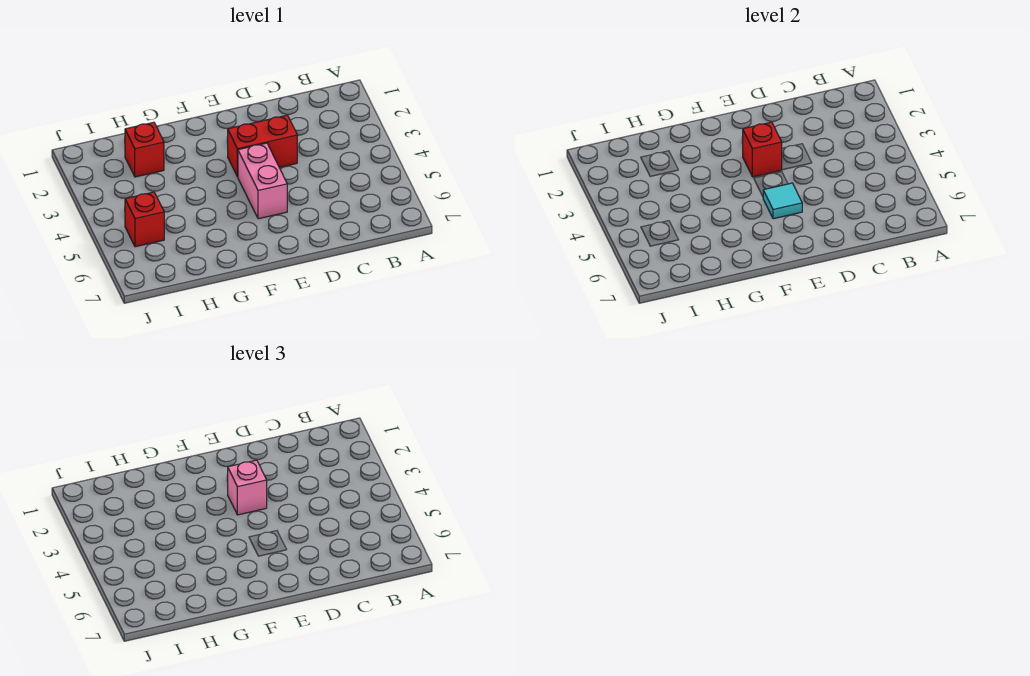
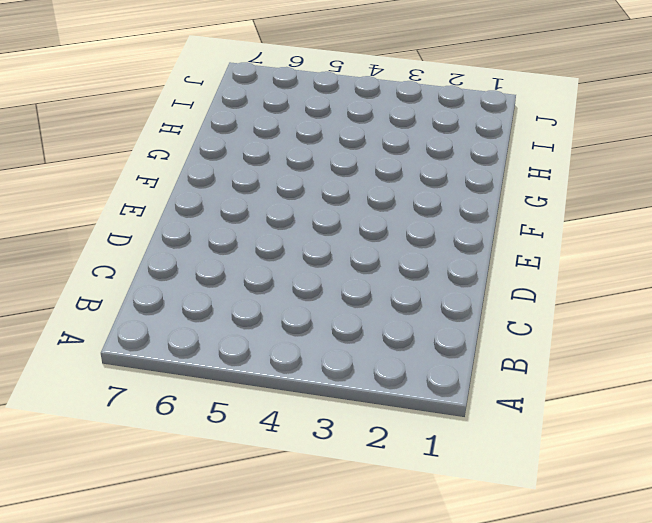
none -> red brick D3:E3 level 1
none -> pink brick E4:E5 level 1

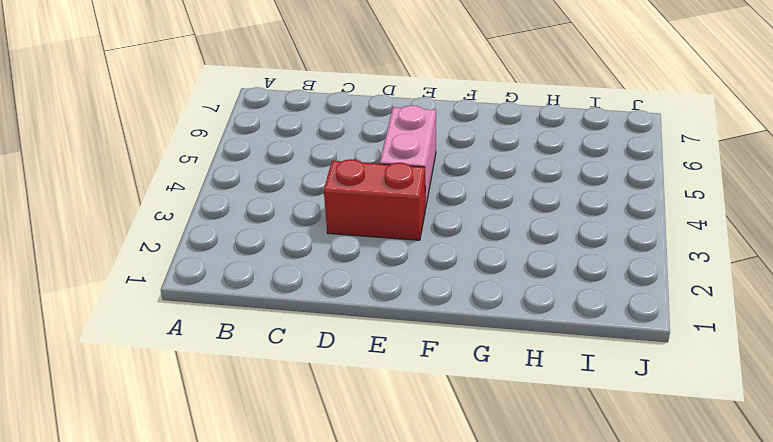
none -> red brick H2 level 1
none -> red brick I5 level 1

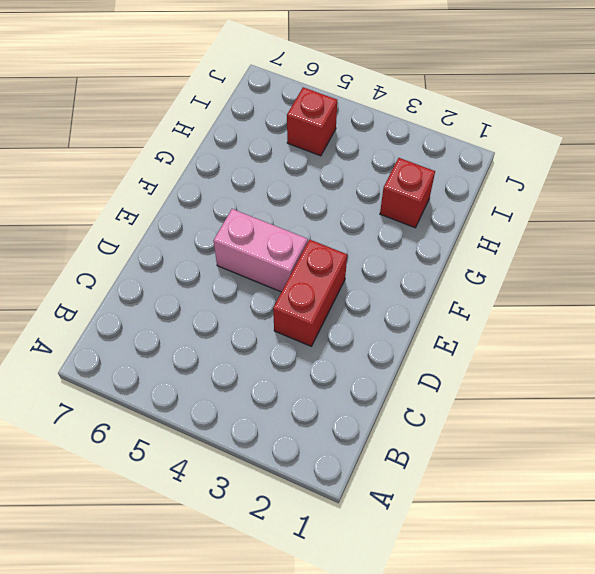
none -> red brick E3 level 2
none -> cyan tile E5 level 2

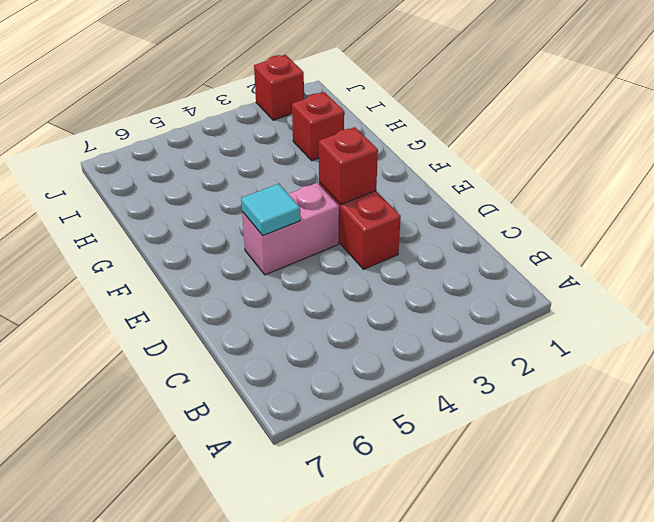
red brick J2 level 1 -> red brick I5 level 1
none -> pink brick E3 level 3

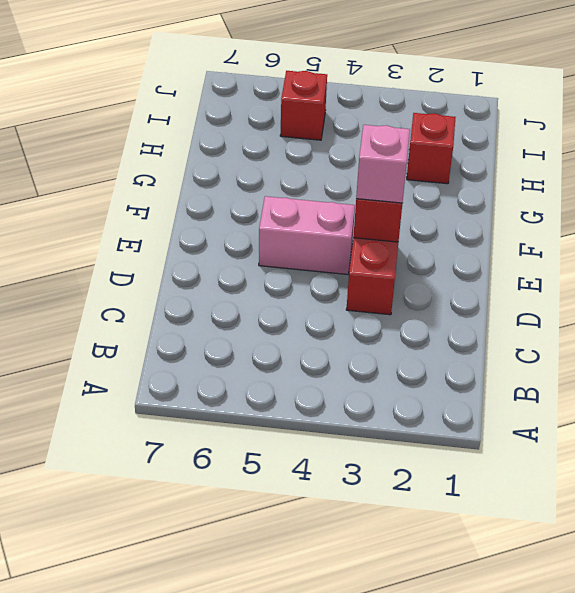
none -> cyan tile E5 level 2

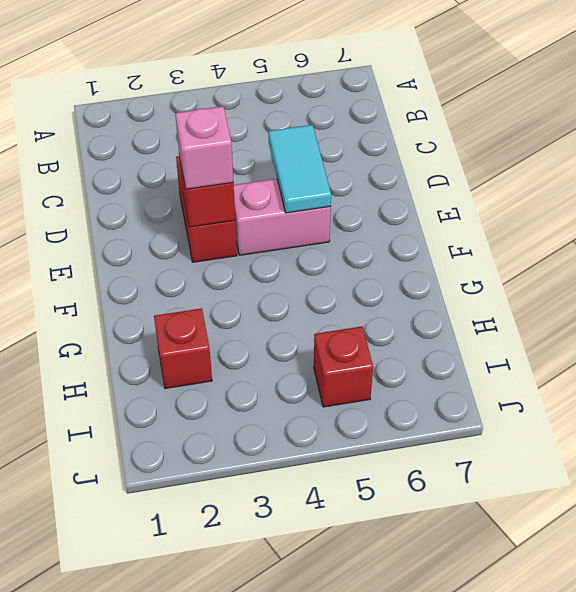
cyan tile D5:E5 level 2 -> cyan tile E5 level 2

